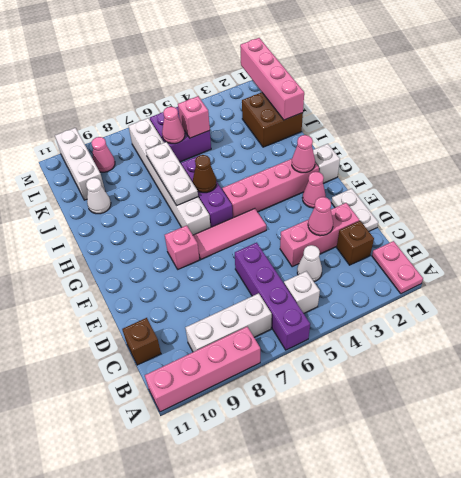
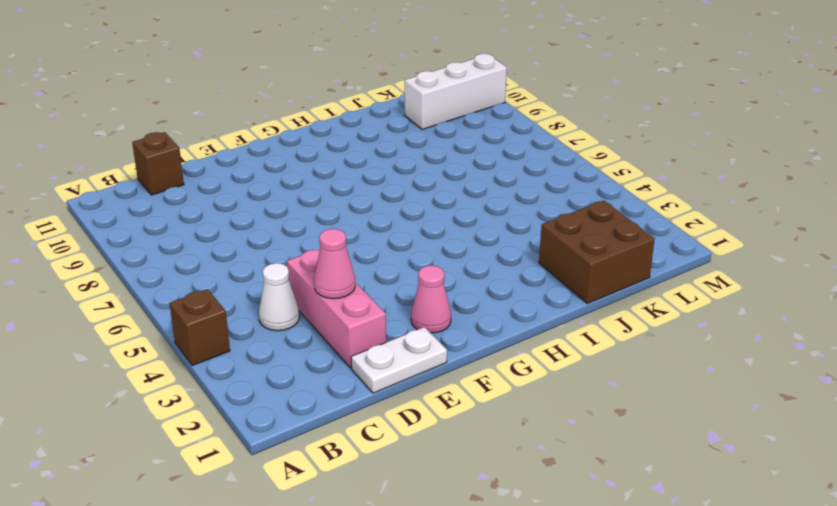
brown brick A4 level 1 -> brown brick C2 level 1
none -> pink plate A1:B1 level 1
none -> purple brick A6:D6 level 1
none -> pink brick A8:A11 level 1

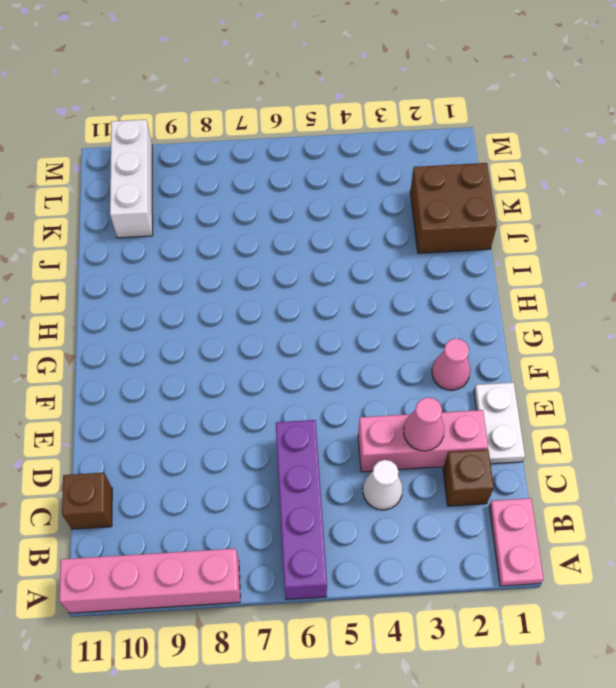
none -> white brick B5 level 1
none -> white brick B7:B9 level 1
none -> pink tile F5:F7 level 1

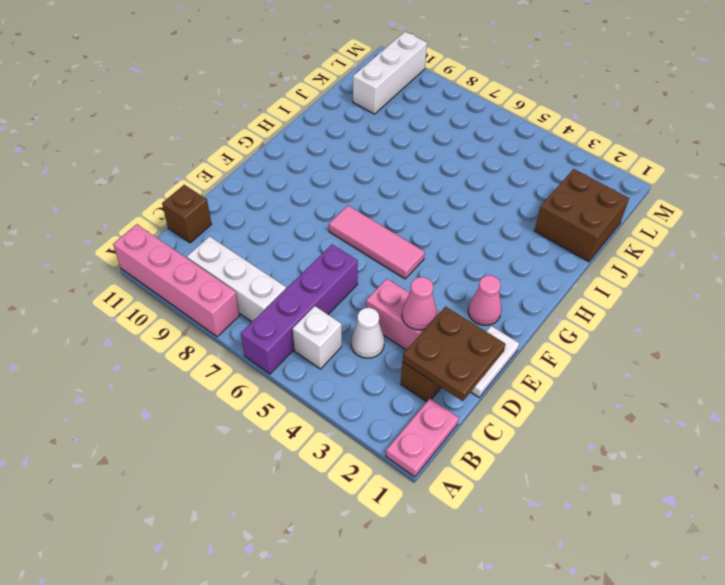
brown plate C1:D2 level 2 -> none
none -> pink brick F8 level 1
none -> white brick G1 level 1
none -> pink brick G2:G5 level 1

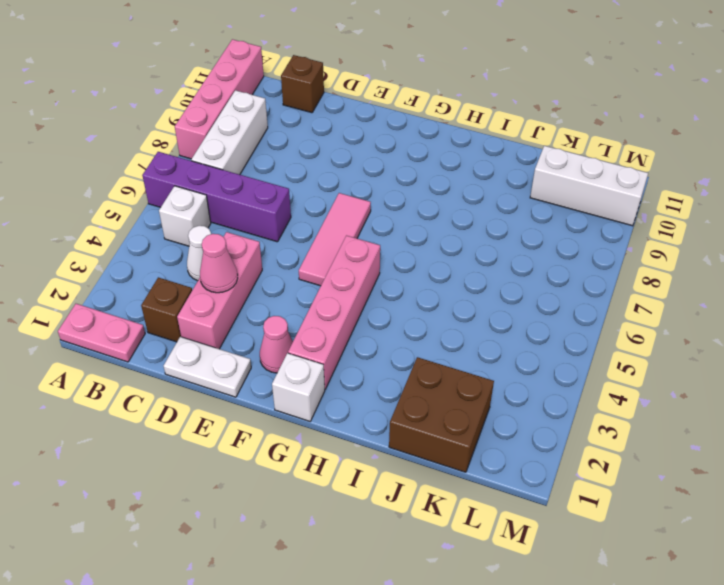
none -> pink brick F8 level 1
none -> purple brick G6:I6 level 1
none -> white brick G7:L7 level 1

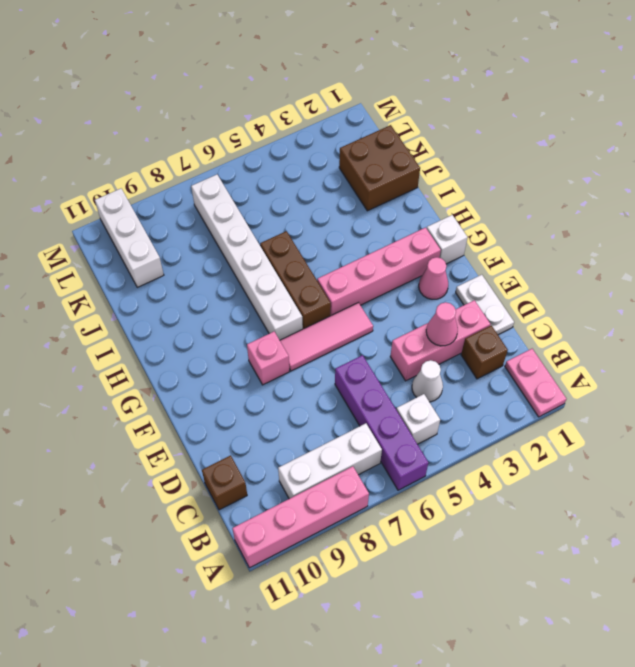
brown brick G6:I6 level 1 -> purple brick G6:I6 level 1
none -> white cone J10 level 1
none -> purple brick K5:L6 level 1
none -> pink cone L9 level 1

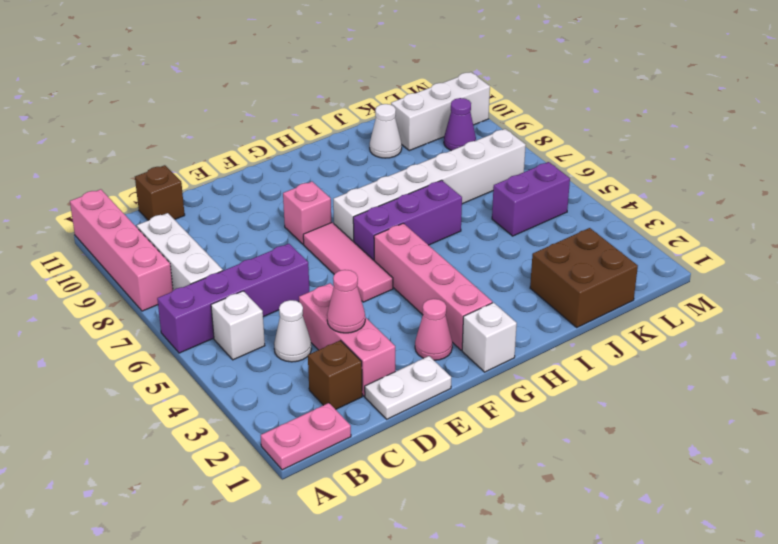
purple brick K5:L5 level 1 -> purple brick K5:L6 level 1
purple cone L9 level 1 -> pink cone L9 level 1
none -> pink cone G2 level 2
none -> brown cone H6 level 2
none -> white plate H7:J7 level 2

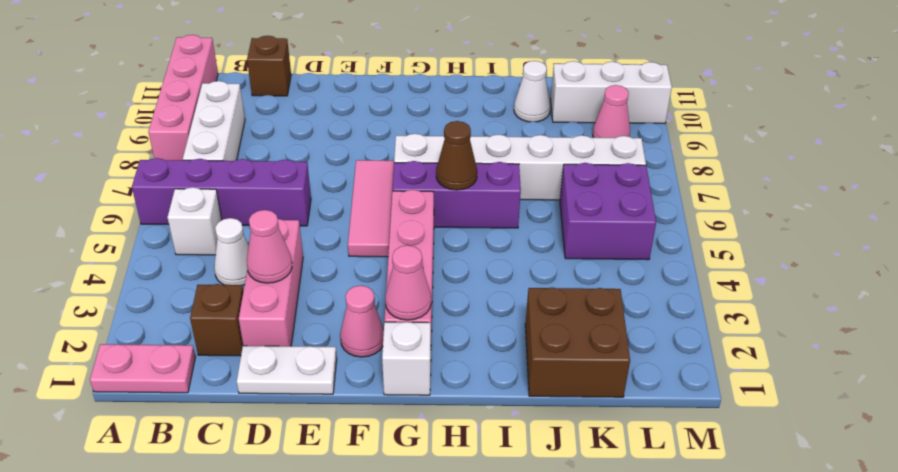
none -> pink brick F8 level 1
none -> white plate H7:J7 level 2
none -> pink brick J1:M1 level 2

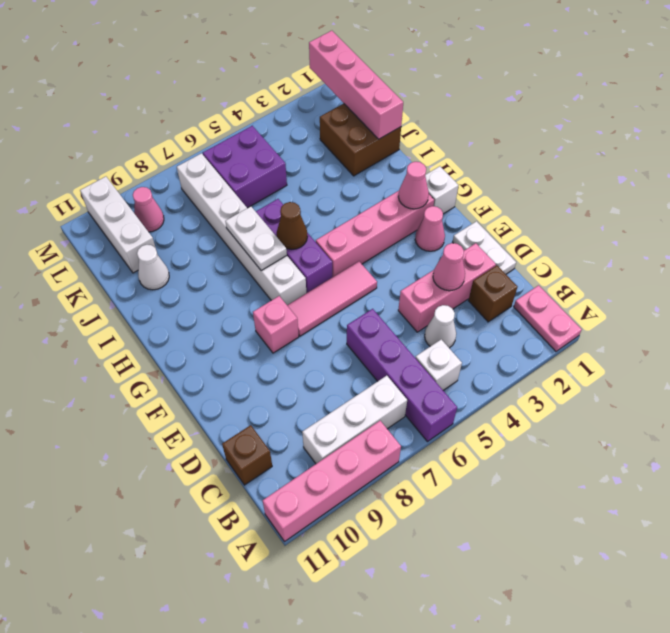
white plate H7:I7 level 2 -> white plate H7:J7 level 2
none -> pink brick K5 level 2
none -> pink cone K6 level 2

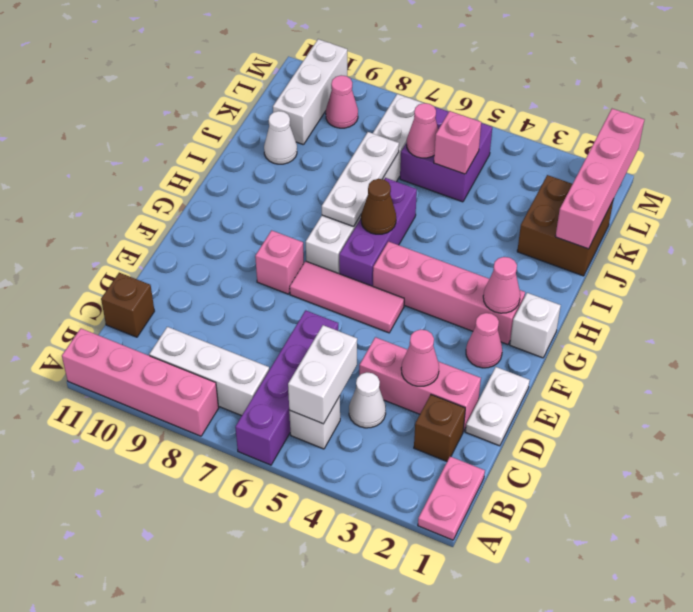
white brick B5:C5 level 2 -> none

